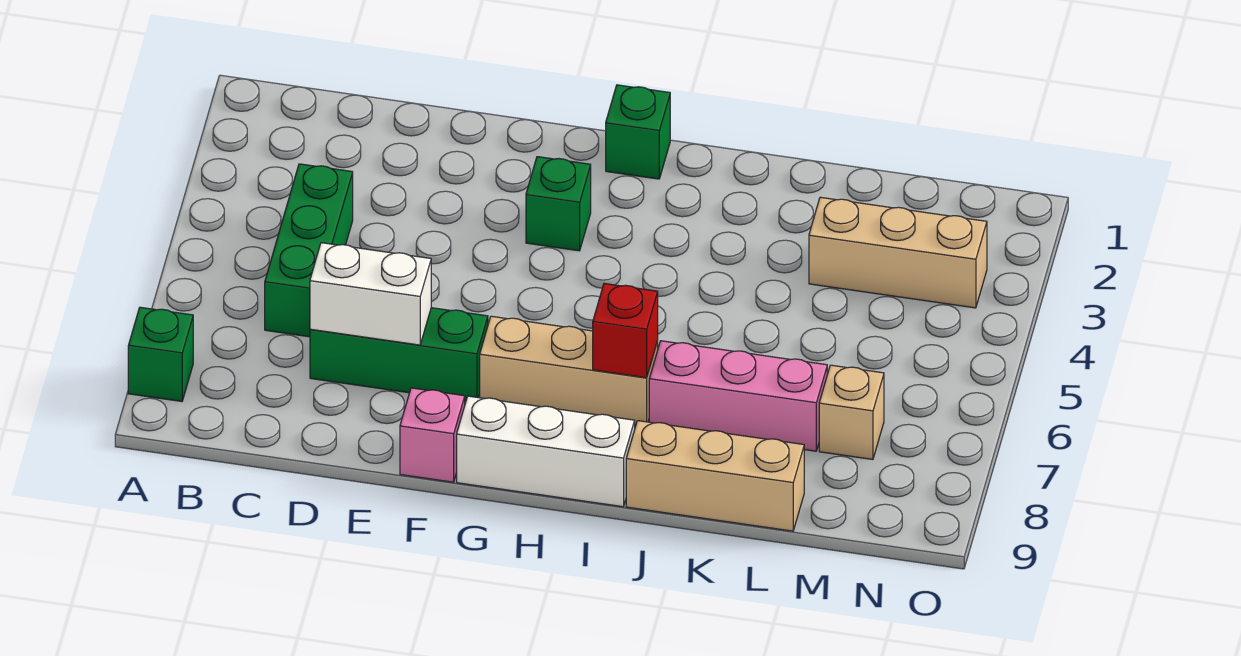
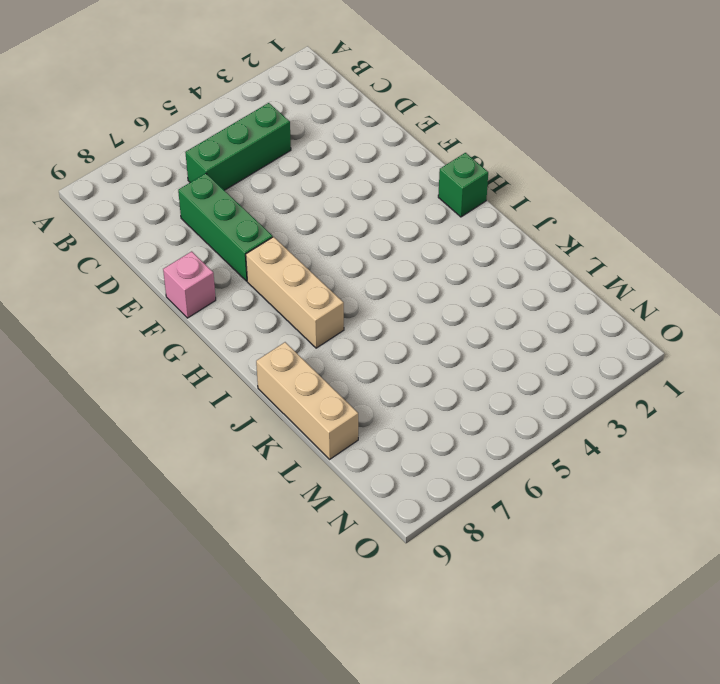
none -> green brick A8 level 1
none -> green brick G3 level 1
none -> white brick G9:I9 level 1

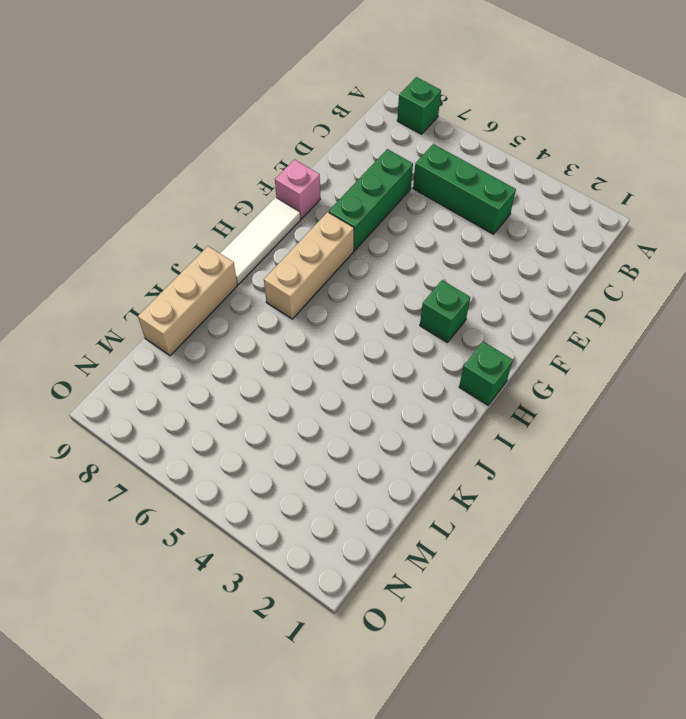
white tile G9:I9 level 1 -> white brick G9:I9 level 1
none -> pink brick J7:L7 level 1
none -> tan brick L3:N3 level 1
none -> tan brick M7 level 1

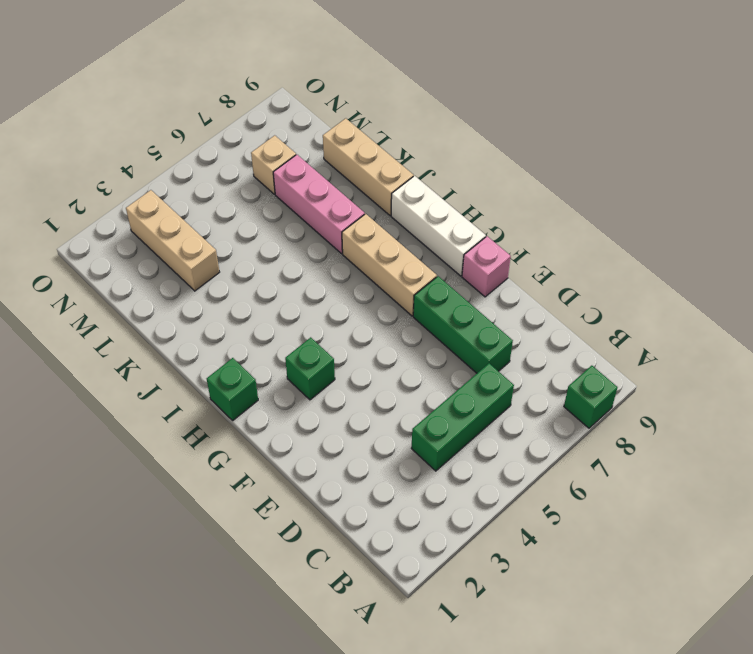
none -> white brick D7:E7 level 2
none -> red brick I7 level 2

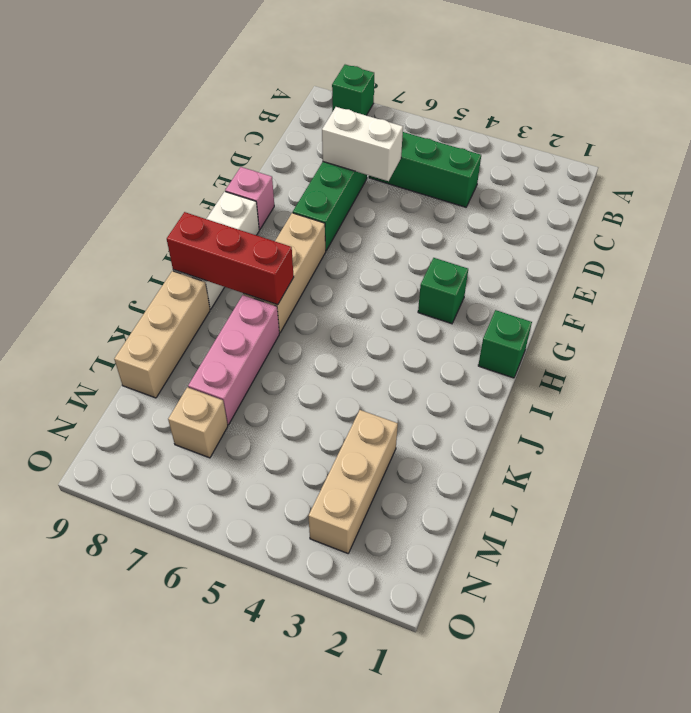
white brick D6:D7 level 2 -> white brick D7:E7 level 2
red brick I7:I9 level 2 -> red brick I7 level 2

